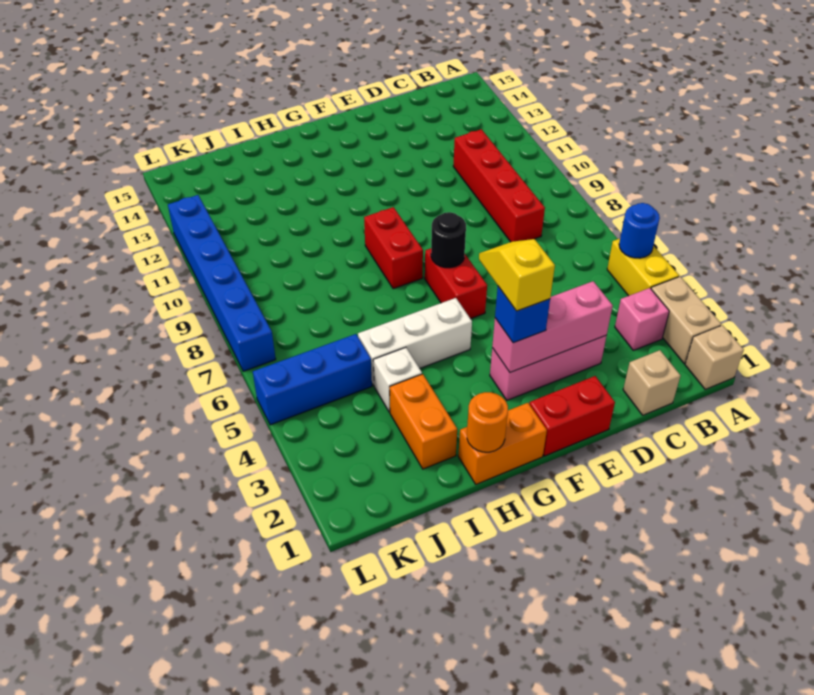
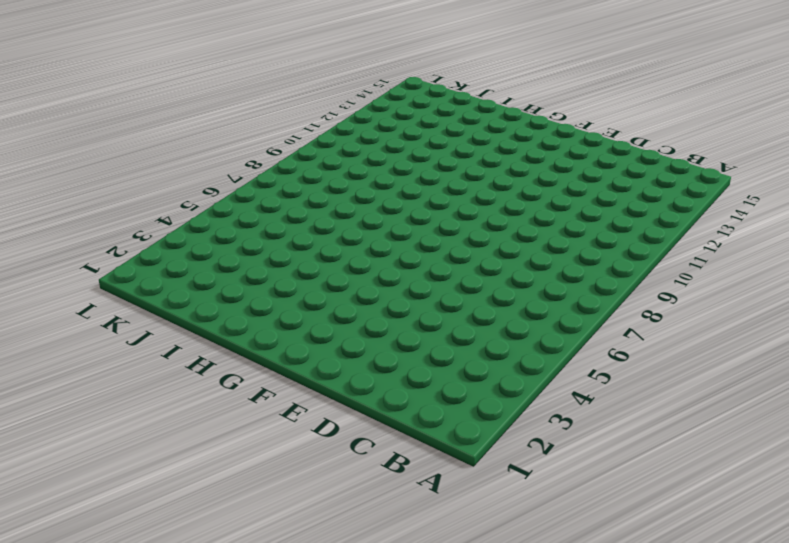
none -> tan brick A1 level 1
none -> tan brick A2:A3 level 1
none -> yellow brick A4:A5 level 1

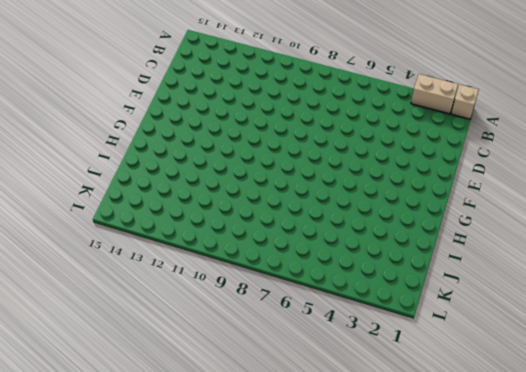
none -> yellow brick A4:A5 level 1
none -> pink brick B3 level 1
none -> tan brick C1 level 1

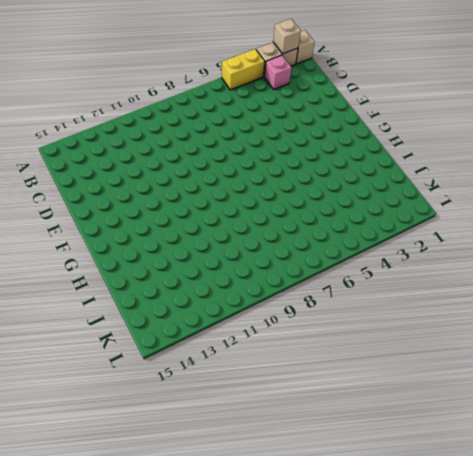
tan brick A2 level 2 -> tan brick C1 level 1
none -> red brick C8:C11 level 1
none -> pink brick D3:F3 level 1
none -> red brick E1:F1 level 1

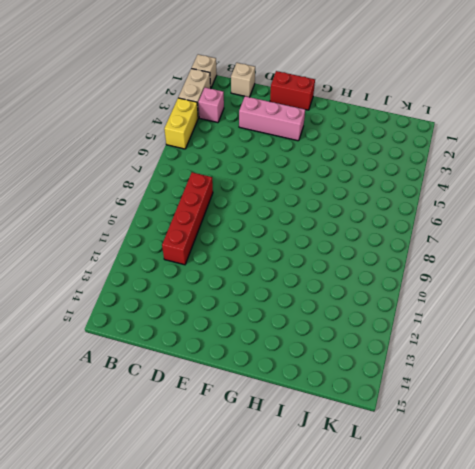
none -> red brick F6:F7 level 1
none -> orange brick G1:H1 level 1
none -> white brick G5:I5 level 1

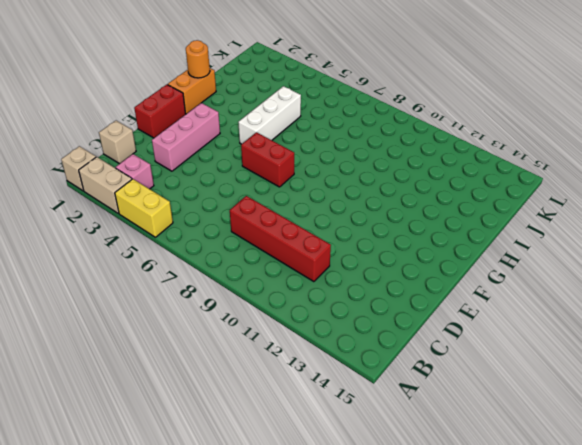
none -> red brick G8:G9 level 1
none -> orange brick I2:I3 level 1
none -> white brick I4 level 1

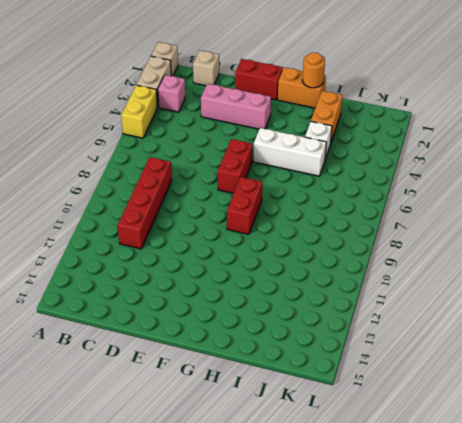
none -> blue brick J5:L5 level 1
none -> blue brick L7:L12 level 1
none -> blue round brick A5 level 2

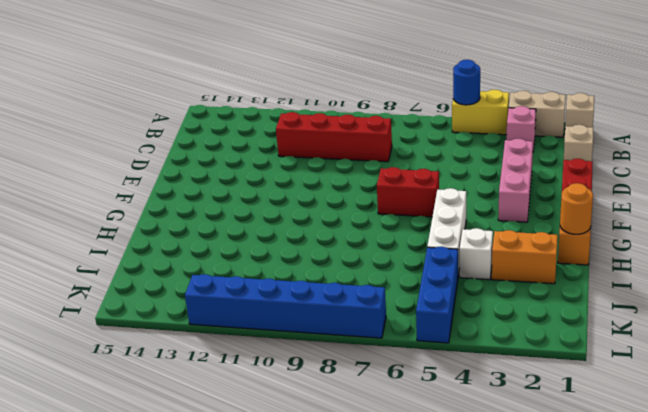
none -> red brick G8:G9 level 1
none -> pink brick D3:F3 level 2
none -> black round brick F7 level 2

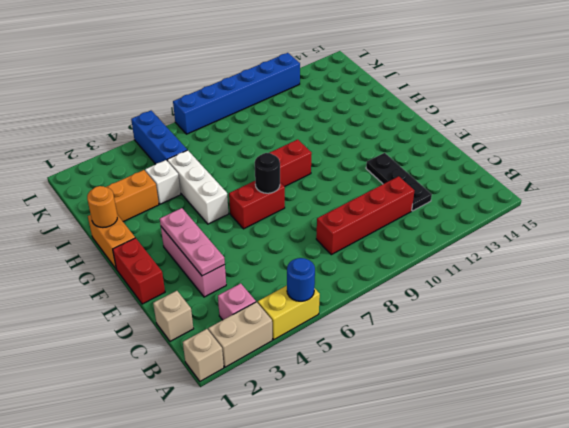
black plate C12:E12 level 1 -> none
pink plate D3:F3 level 2 -> pink brick D3:F3 level 2
none -> blue brick F3 level 3
none -> yellow slope F3:F4 level 4 top 3

